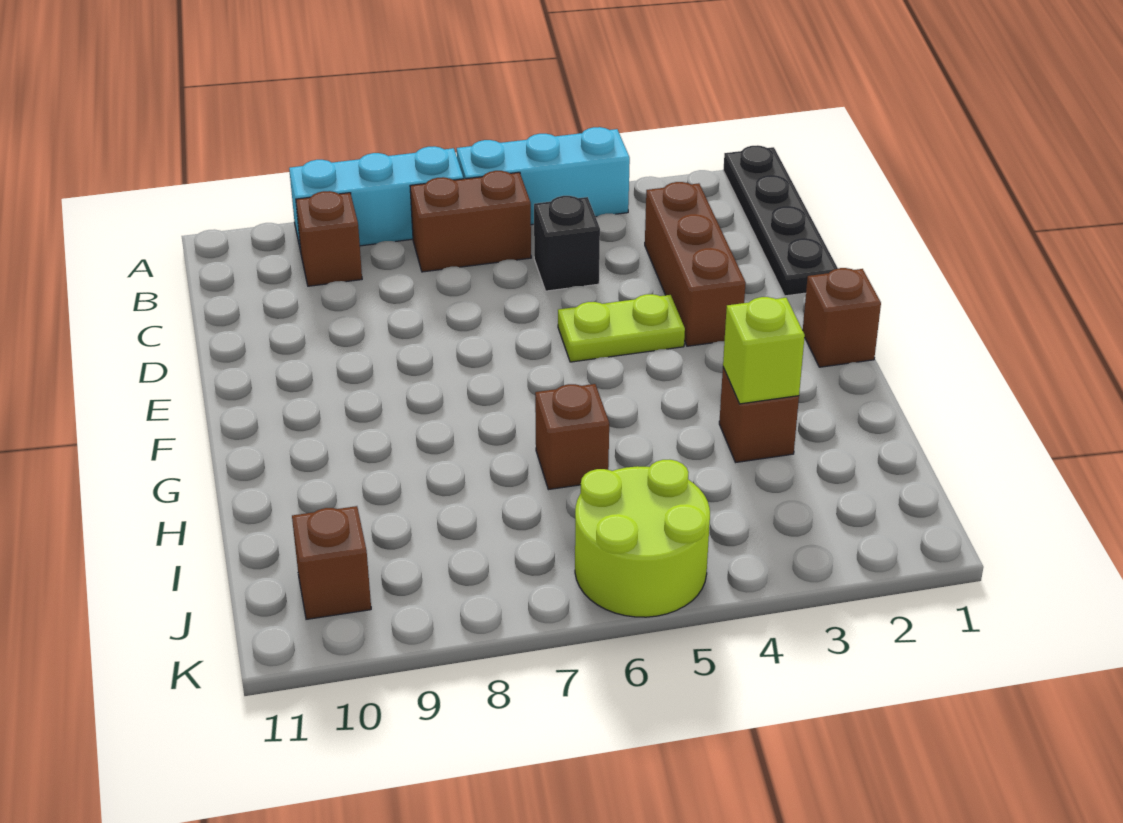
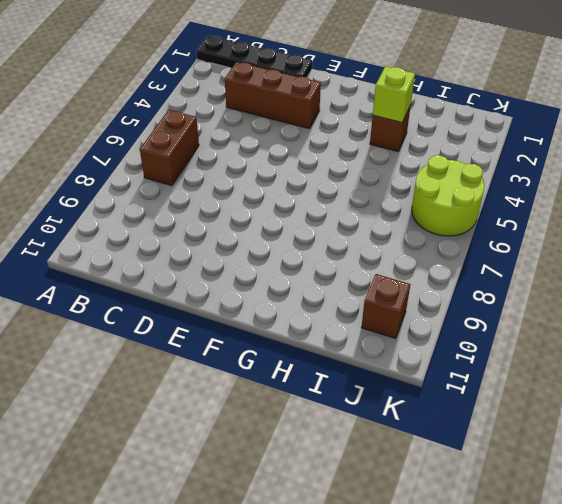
none -> cyan brick A4:A6 level 1
none -> cyan brick A7:A9 level 1
none -> brown brick B9 level 1

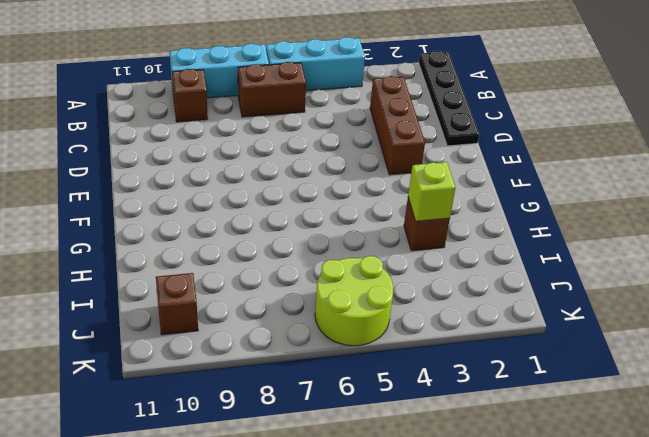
none -> black brick C5 level 1
none -> lime plate E4:E5 level 1
none -> brown brick F1 level 1

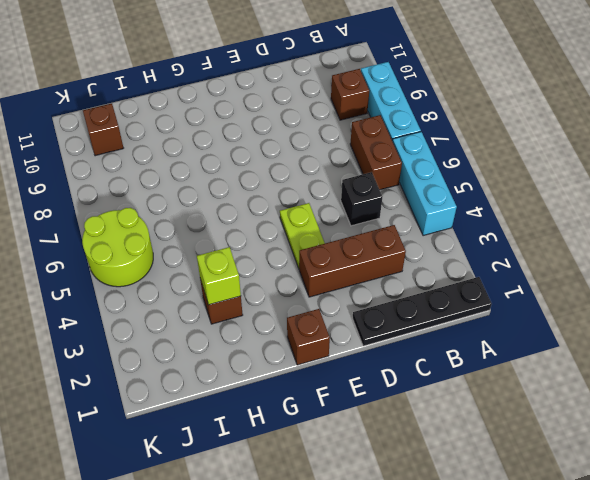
none -> brown brick H6 level 1

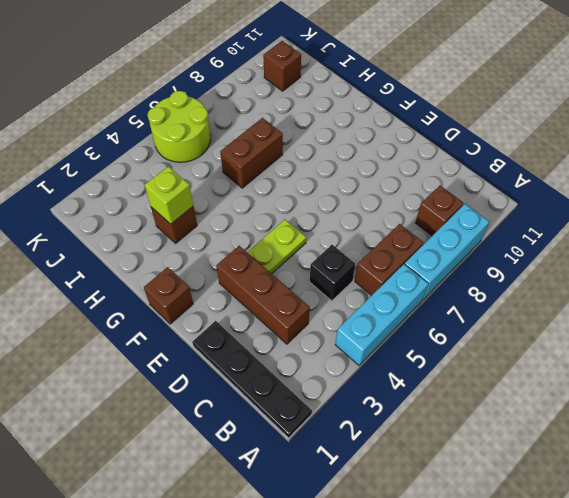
brown brick H6:H7 level 1 -> brown brick H6 level 1

